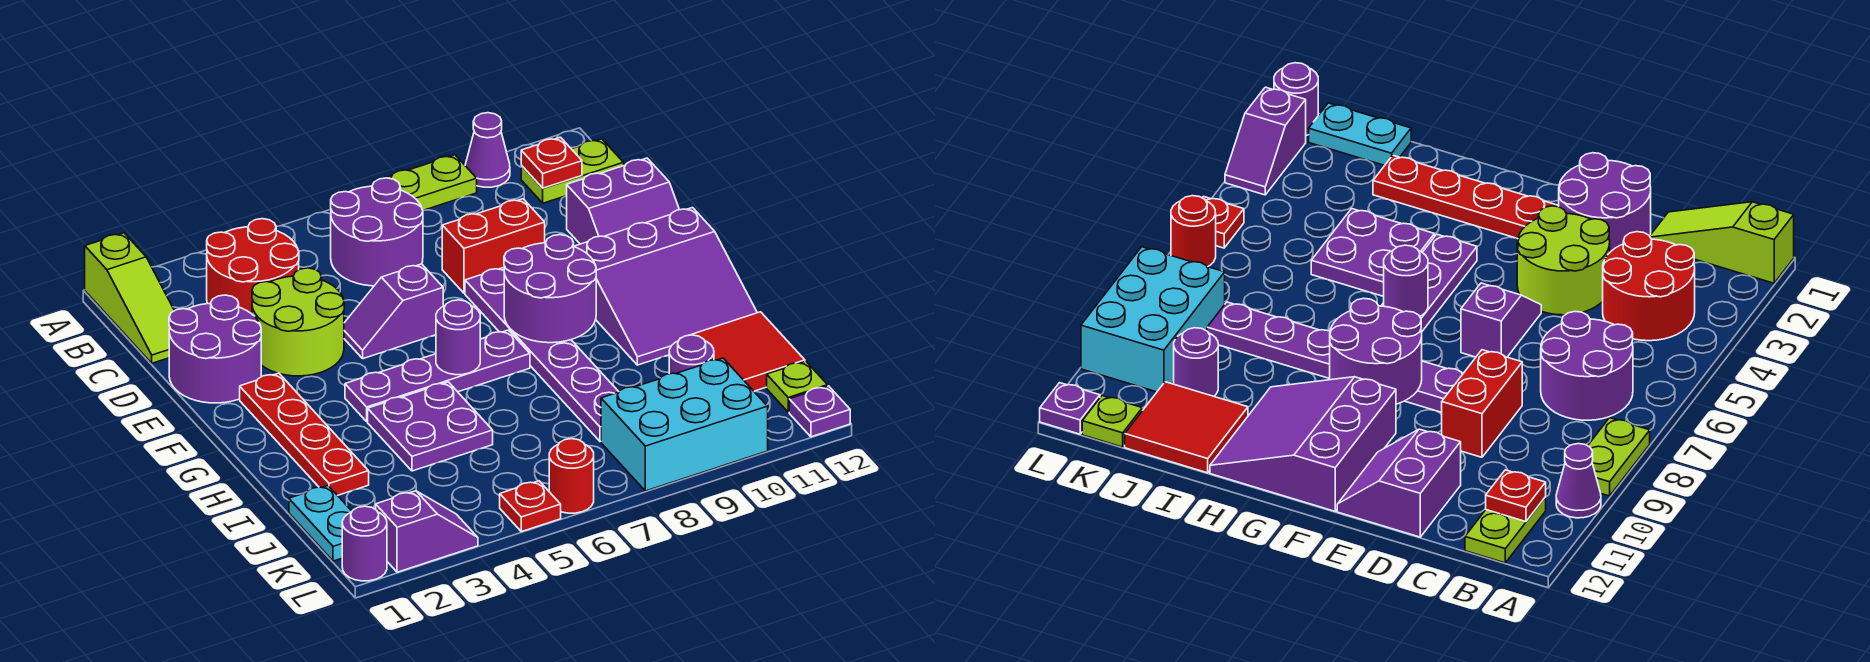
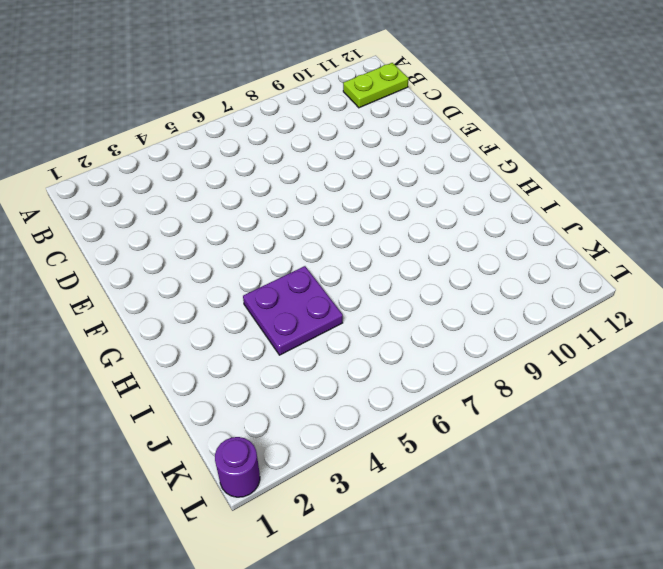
none -> lime slope A1:C1 level 1 top A
none -> lime plate A8:A9 level 1
none -> purple cone A10 level 1

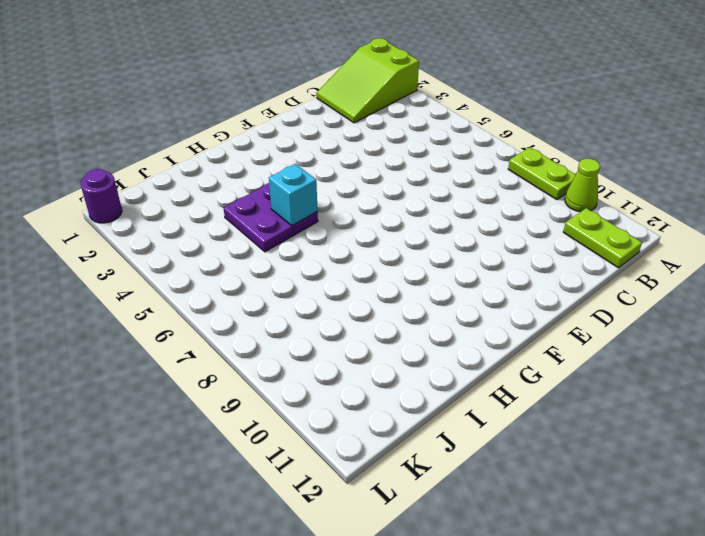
lime slope A1:C2 level 1 top A -> lime slope A1:C1 level 1 top A
lime cone A10 level 1 -> purple cone A10 level 1
cyan brick H5 level 2 -> none
none -> red round brick B3:C4 level 1
none -> purple round brick B6:C7 level 1
none -> purple round brick D1:E2 level 1

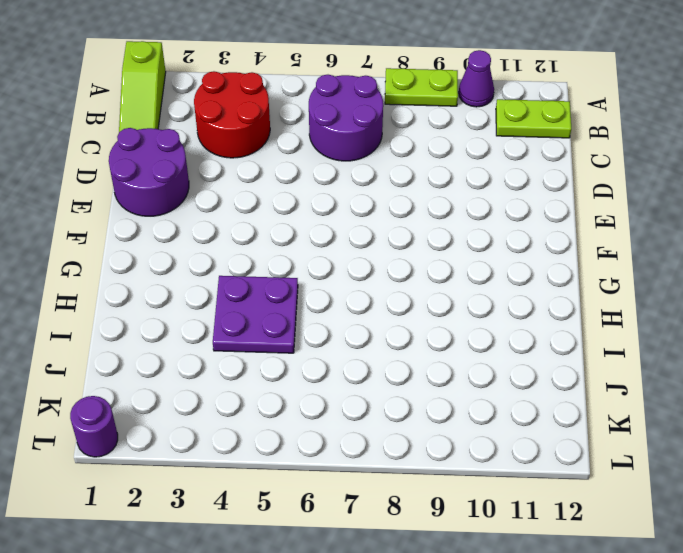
none -> lime round brick D3:E4 level 1
none -> red brick D8:D9 level 1
none -> purple slope D11:E12 level 1 top D

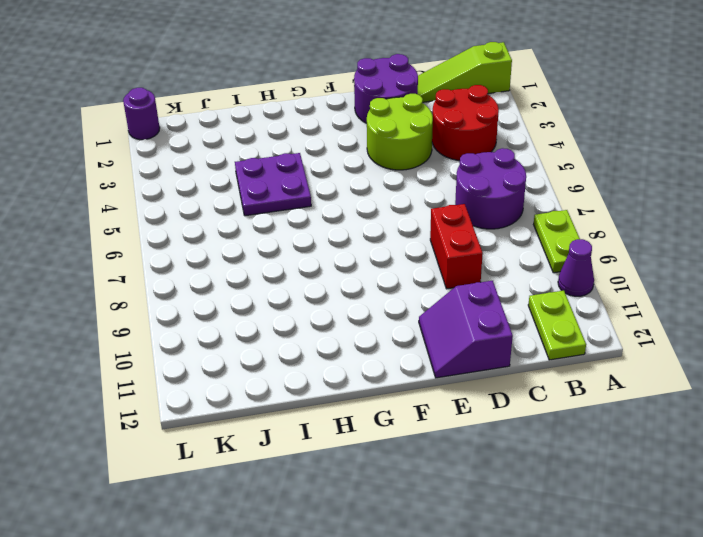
none -> purple slope E5:E6 level 1 top 6
none -> purple plate E8:J8 level 1
none -> red plate F2:I2 level 1

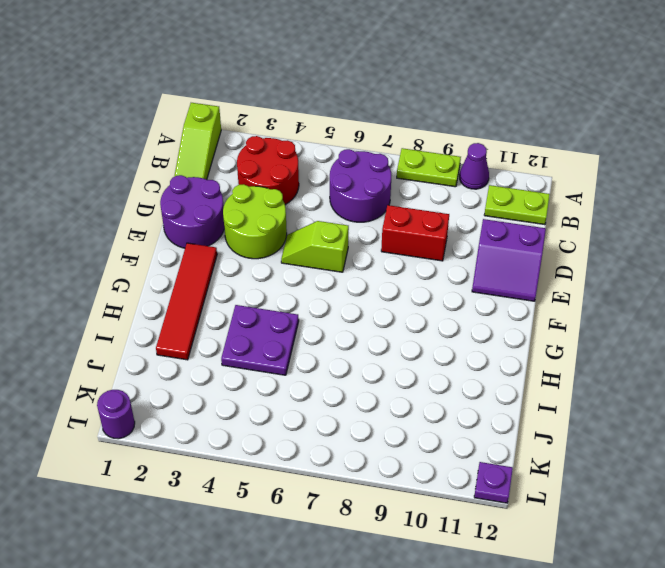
lime slope E5:E6 level 1 top 6 -> purple slope E5:E6 level 1 top 6
red tile F2:I2 level 1 -> red plate F2:I2 level 1
none -> purple plate E8:J8 level 1
none -> purple slope F10:H12 level 1 top F
none -> purple plate G4:G7 level 1

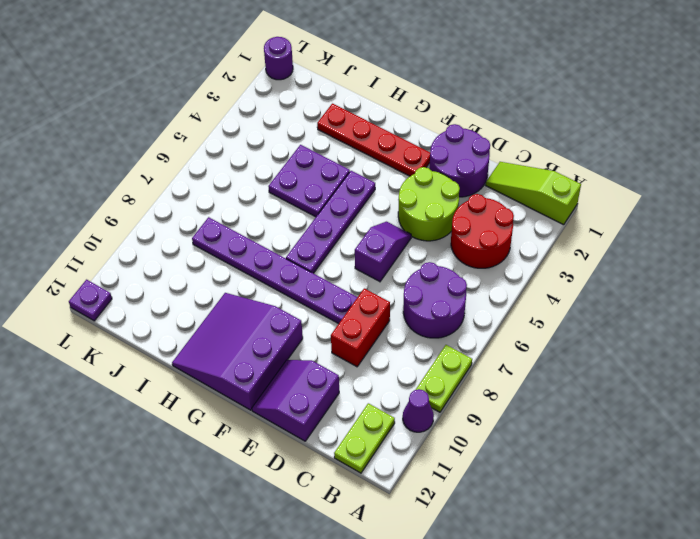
none -> red tile I11:J12 level 1
none -> cyan plate J1:K1 level 1
none -> purple round brick J10 level 1

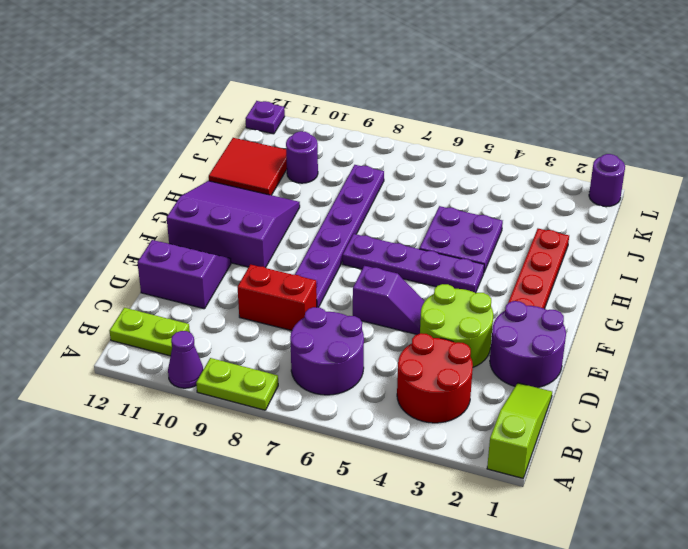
none -> cyan plate J1:K1 level 1
none -> cyan brick K8:L10 level 1
none -> lime plate K12 level 1

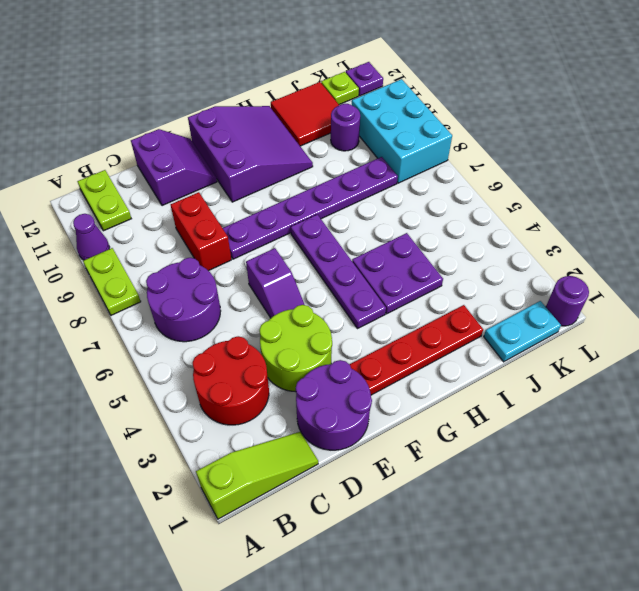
none -> purple slope L2:L3 level 1 top 2
none -> red plate L5 level 1
none -> red round brick L6 level 1

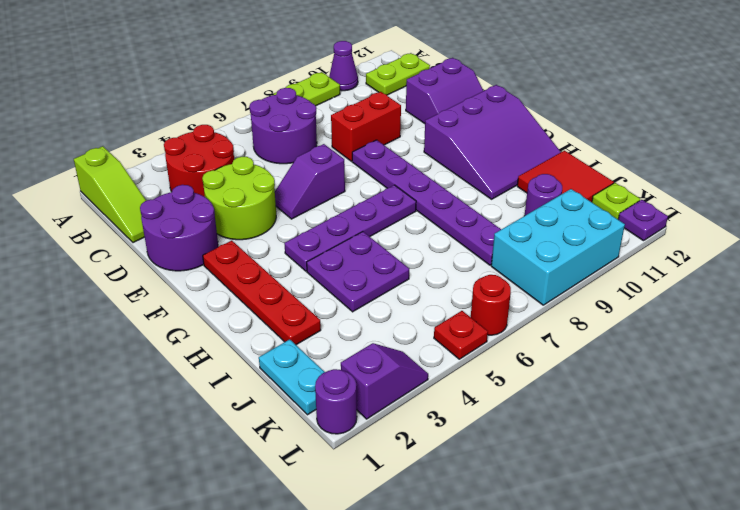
none -> red plate B11 level 2
none -> purple round brick F8:G9 level 2
none -> purple round brick G6 level 2

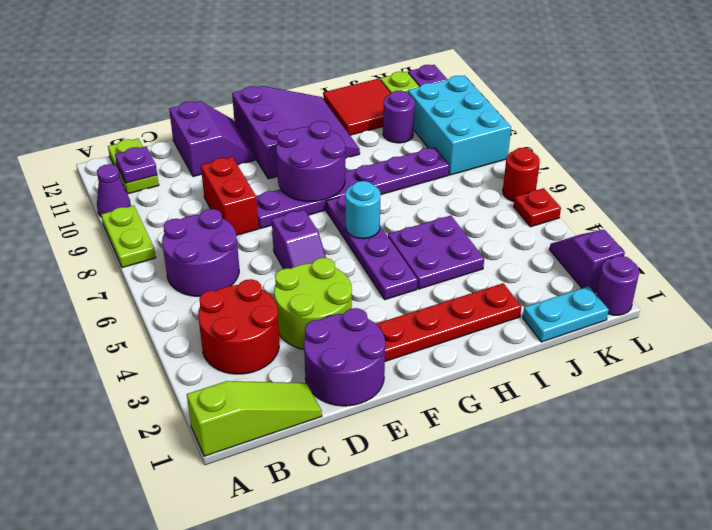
purple plate B11 level 2 -> red plate B11 level 2
cyan round brick G6 level 2 -> purple round brick G6 level 2

